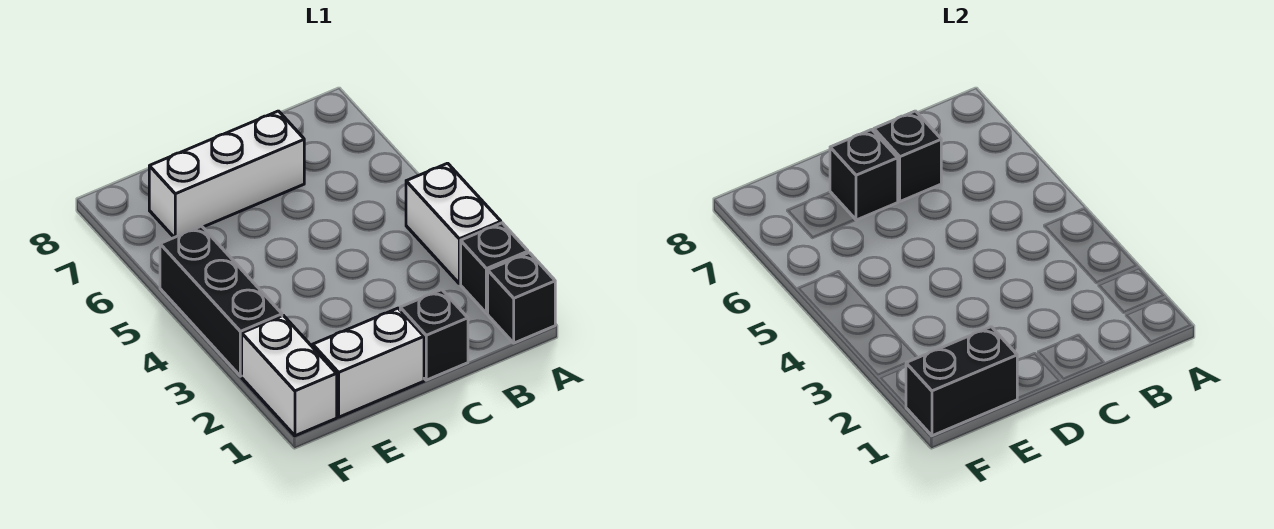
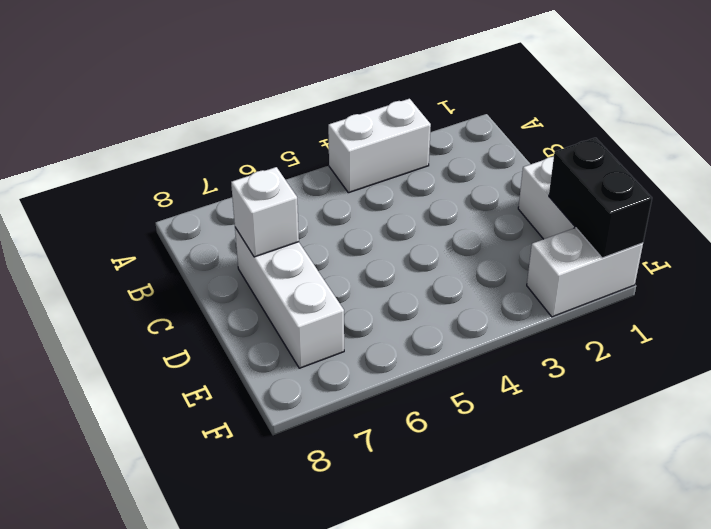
white brick C7 level 2 -> black brick C7 level 2
none -> black brick A1 level 1
none -> black brick A2 level 1

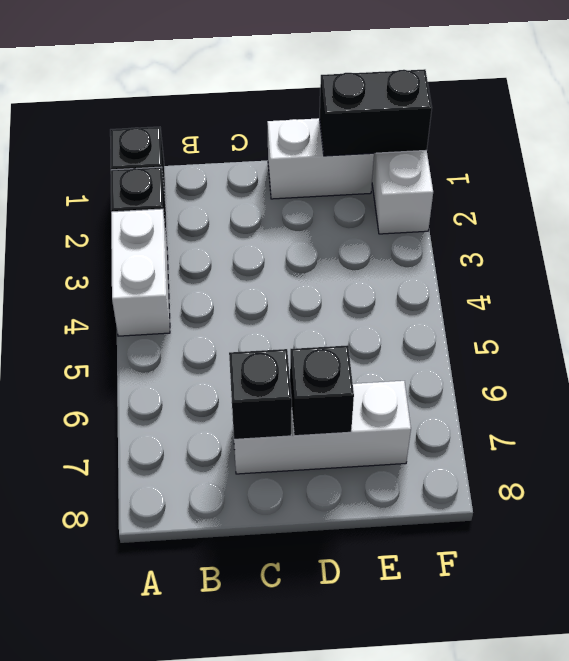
none -> black brick C1 level 1
none -> black brick F3:F5 level 1

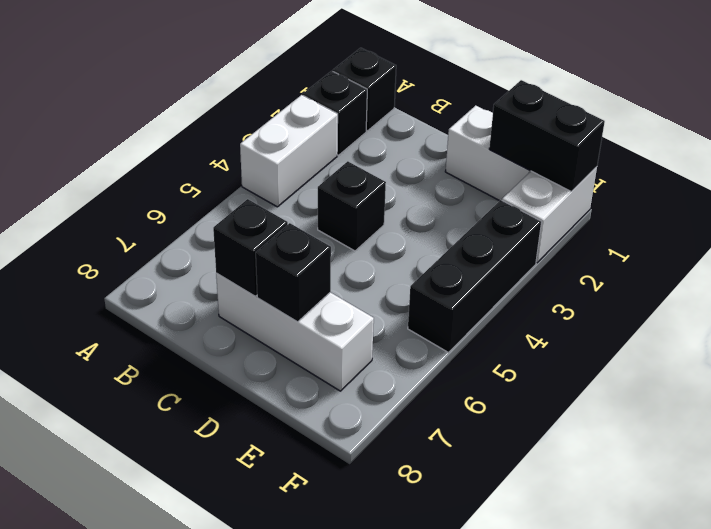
black brick C4 level 1 -> black brick C1 level 1

